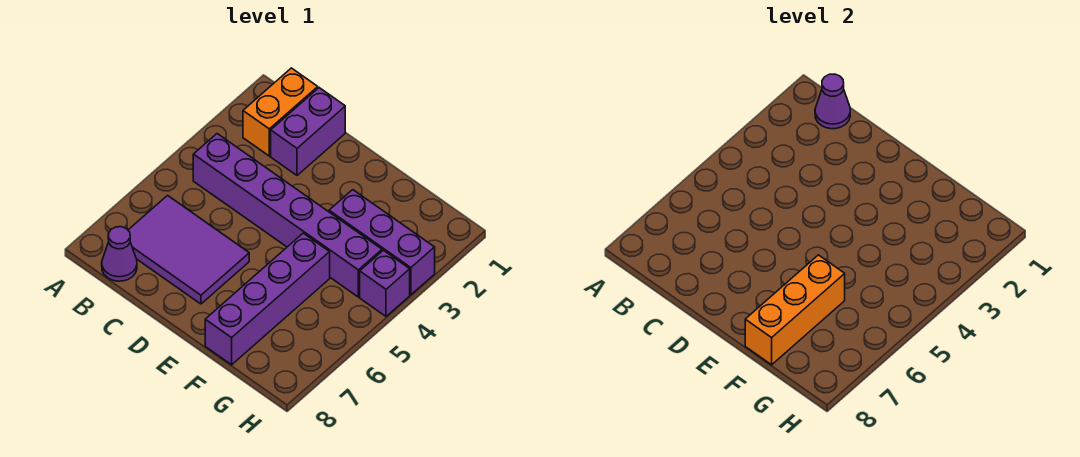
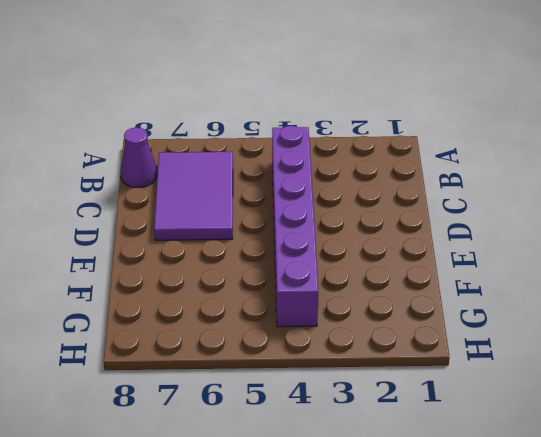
none -> orange brick B1:B2 level 1
none -> purple brick C1:C2 level 1

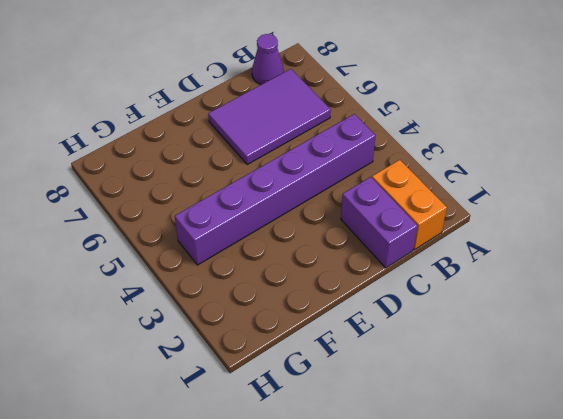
none -> purple brick F3:H3 level 1
none -> purple brick F5:F8 level 1

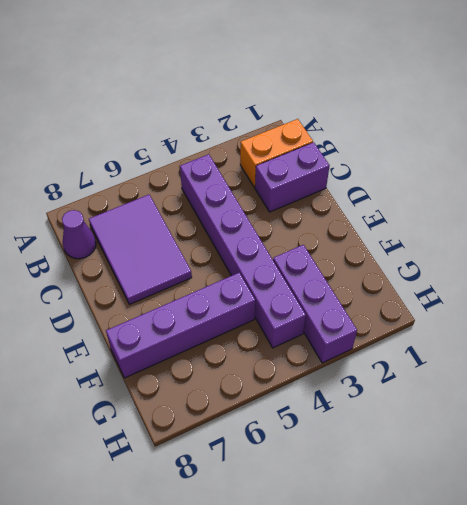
none -> purple brick H4 level 1
none -> purple cone B1 level 2

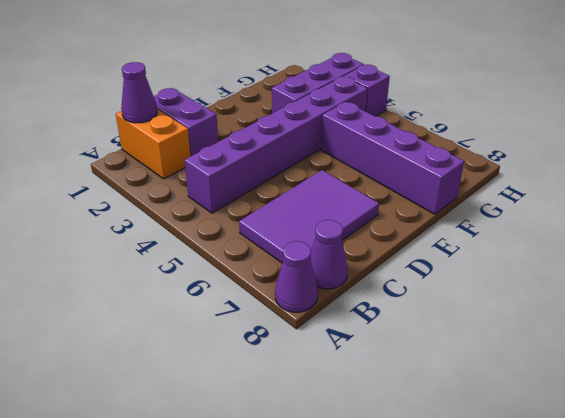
purple cone A8 level 1 -> none
none -> orange brick F6:F8 level 2

